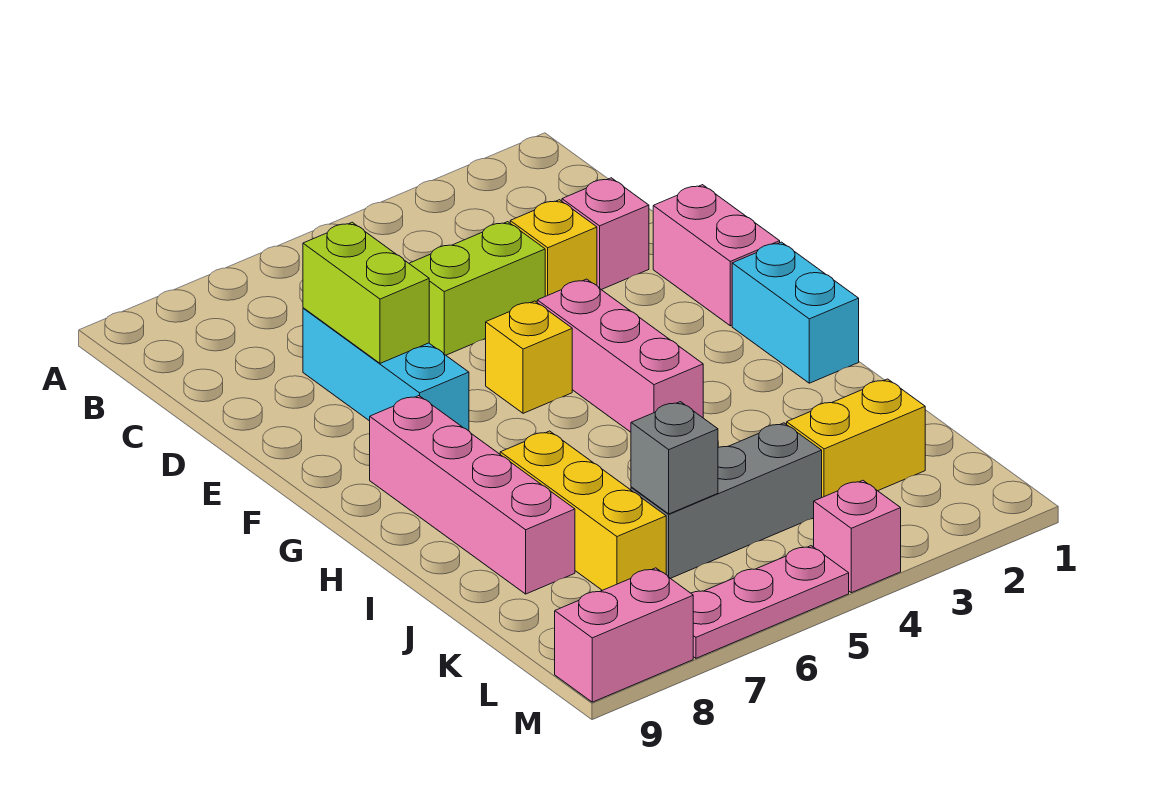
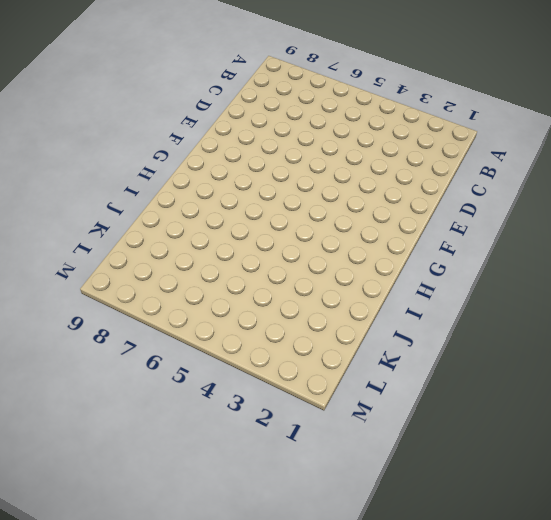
none -> pink brick D2 level 1
none -> yellow brick D3 level 1
none -> lime brick D4:D5 level 1

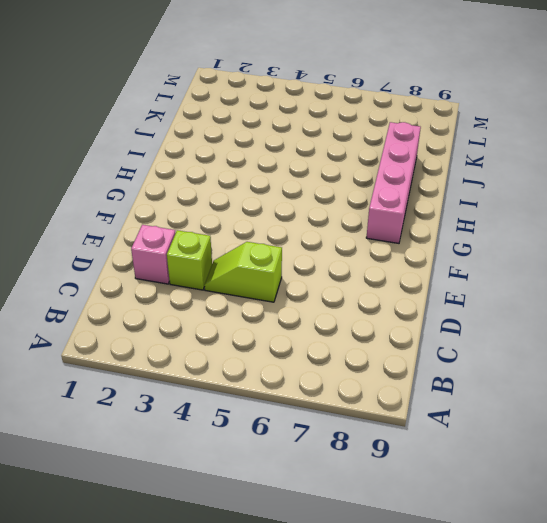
lime brick D3 level 1 -> yellow brick D3 level 1
lime slope D4:D5 level 1 top 5 -> lime brick D4:D5 level 1
none -> cyan brick D7:F7 level 1
none -> pink brick E1:F1 level 1
none -> pink brick F4:H4 level 1

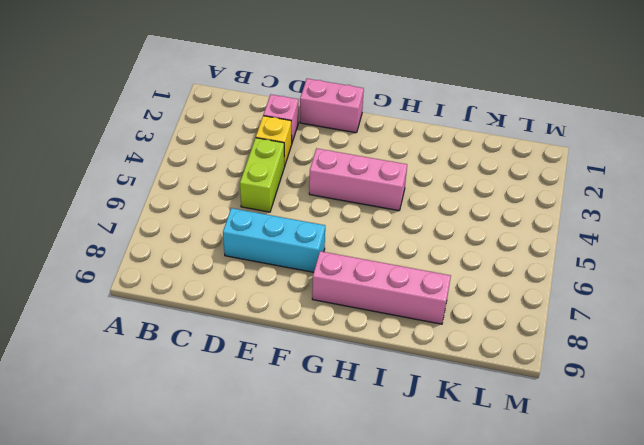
none -> yellow brick F5 level 1
none -> cyan brick G1:H1 level 1
none -> yellow brick I7:K7 level 1

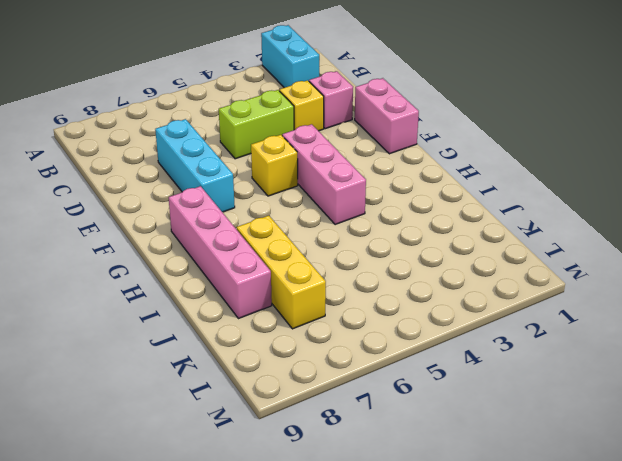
cyan brick A2:B2 level 1 -> cyan brick G1:H1 level 1
none -> yellow brick K2:K3 level 1
none -> grey brick K4:K6 level 1
none -> pink brick M4 level 1

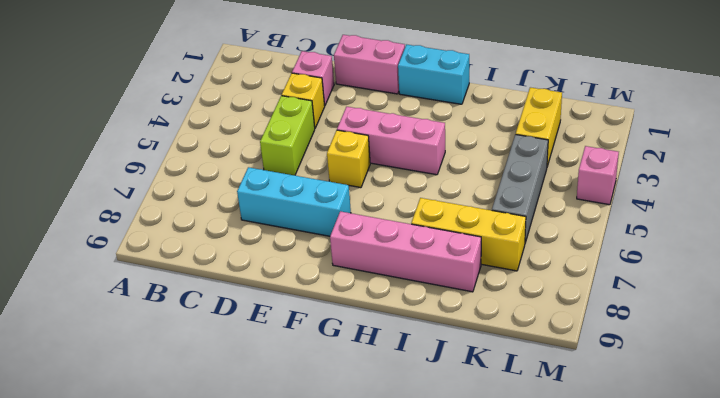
none -> pink plate M5:M7 level 1
none -> pink brick M8:M9 level 1
none -> lime brick D7:E7 level 2

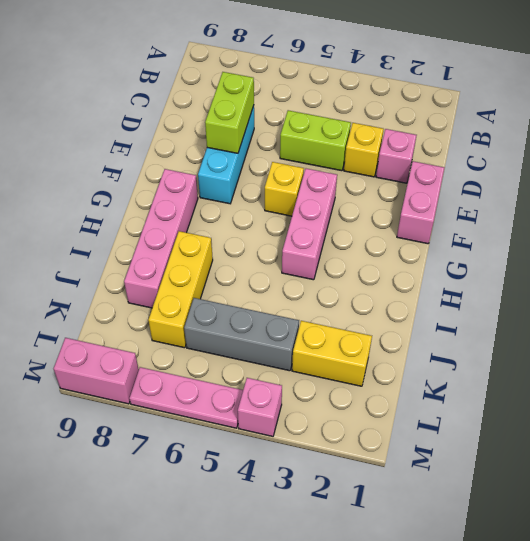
none -> cyan brick G1:H1 level 1
none -> grey brick K6 level 2

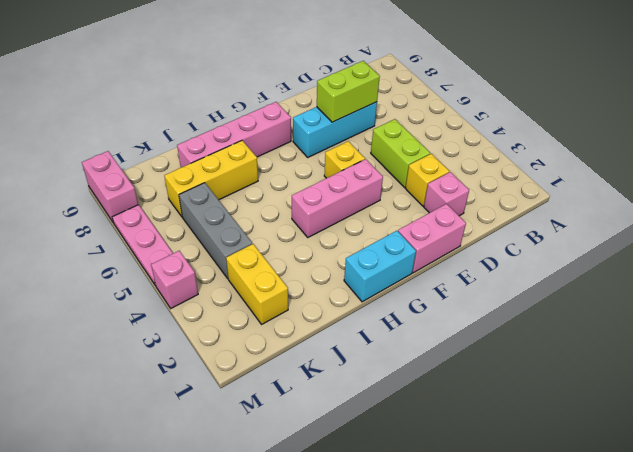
none -> grey brick K6 level 2

